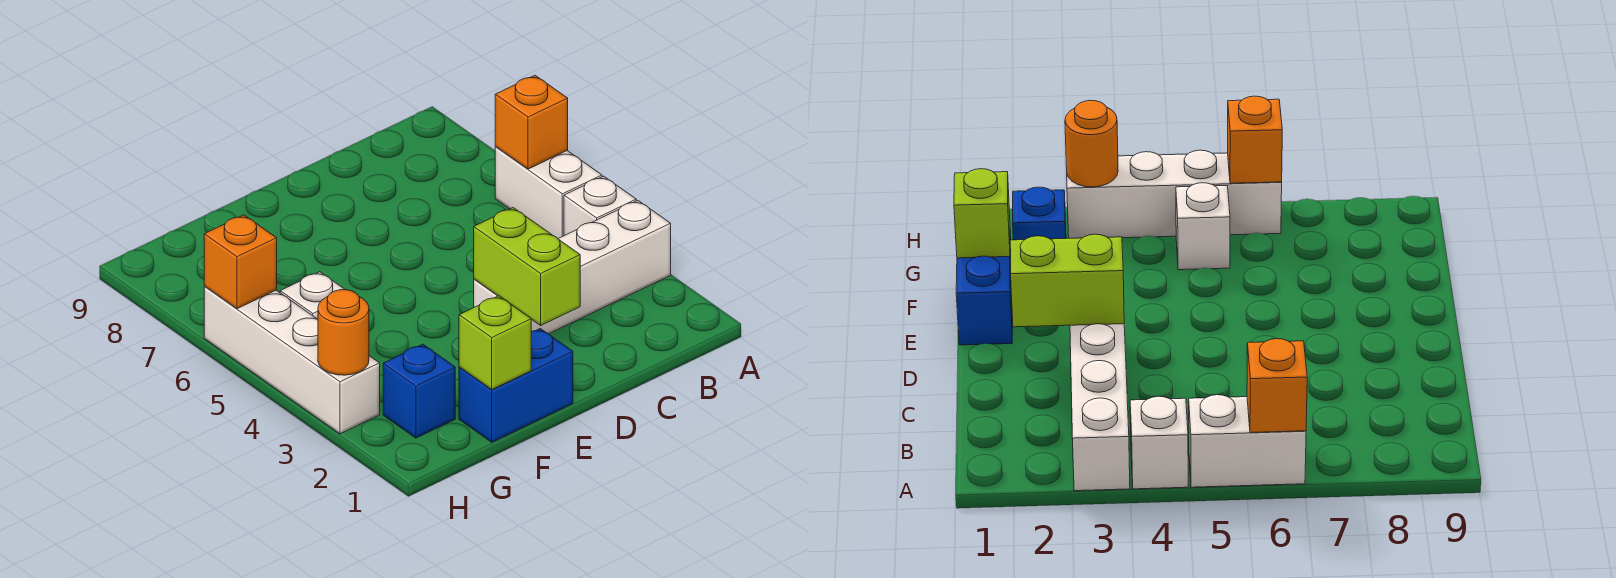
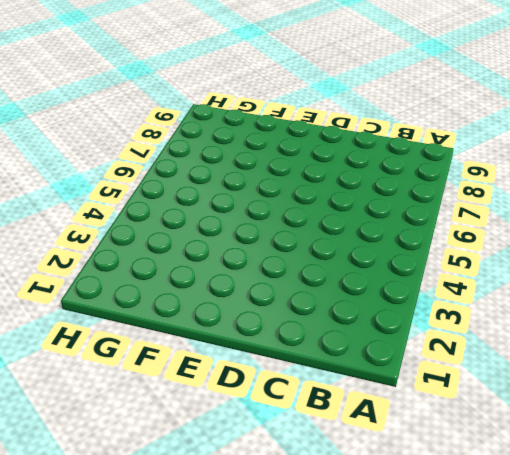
none -> white brick A3:D3 level 1
none -> white brick A4 level 1
none -> white brick A5:A6 level 1

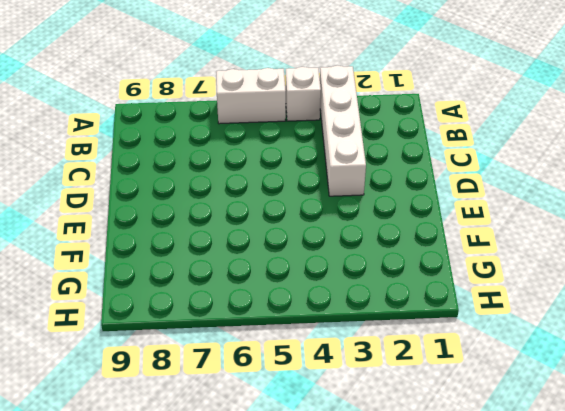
none -> blue brick E1:F1 level 1
none -> blue brick G2 level 1
none -> white brick G5 level 1

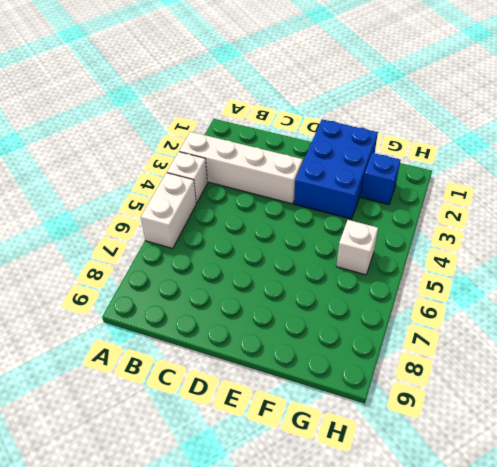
blue brick E1:F3 level 1 -> blue brick E1:F1 level 1
none -> white brick H3:H6 level 1
none -> orange brick A6 level 2
none -> lime brick D2:D3 level 2

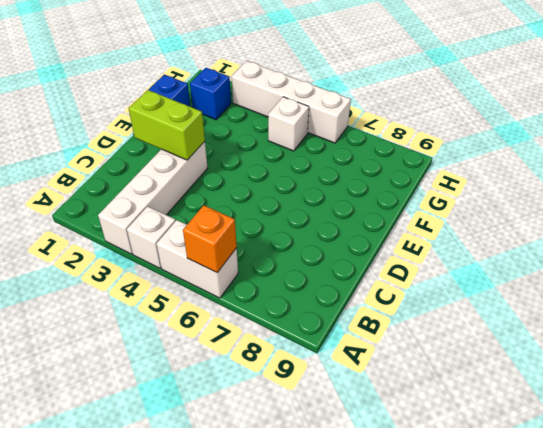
none -> lime brick F1 level 2
none -> orange round brick H3 level 2
none -> orange brick H6 level 2

